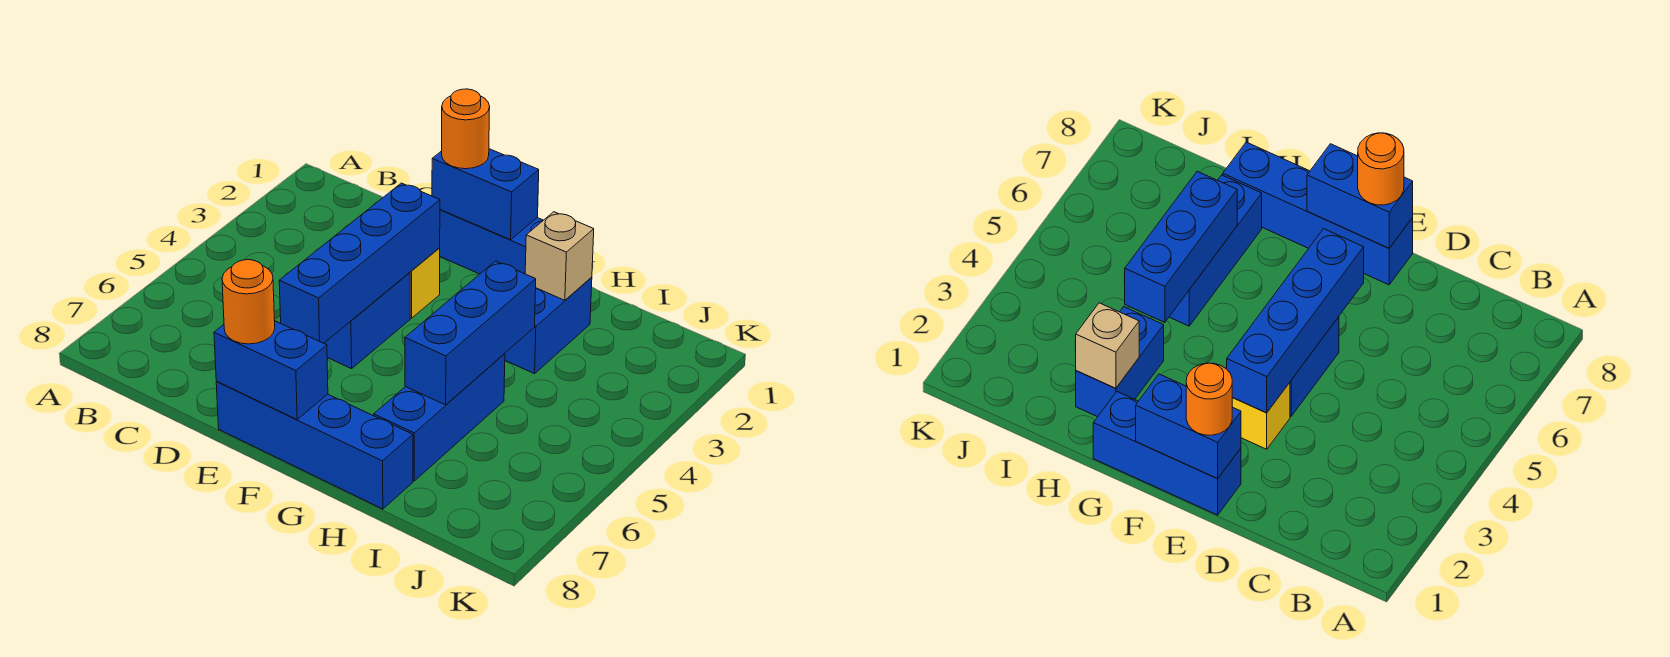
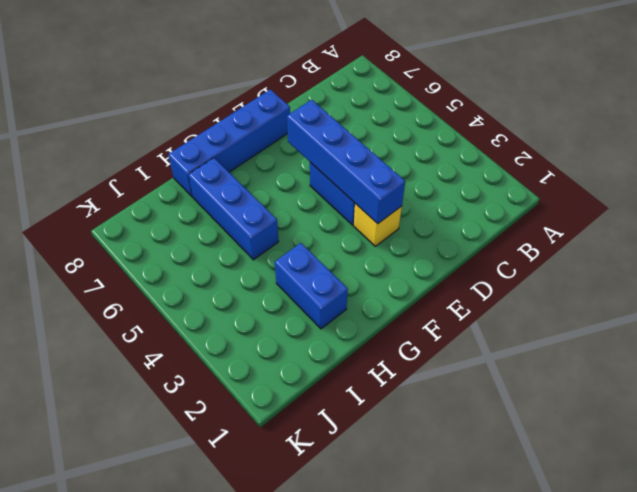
none -> blue brick E1:G1 level 1
none -> blue brick E1:F1 level 2
none -> blue brick E8:F8 level 2

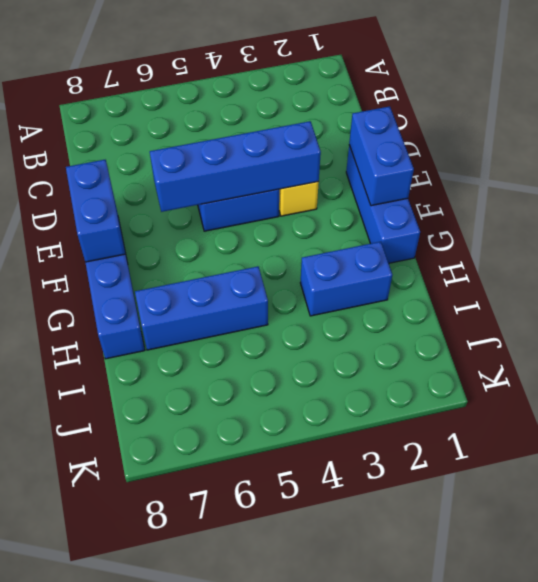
none -> tan brick H2 level 2
none -> blue brick H4:H6 level 2
none -> orange round brick E1 level 3

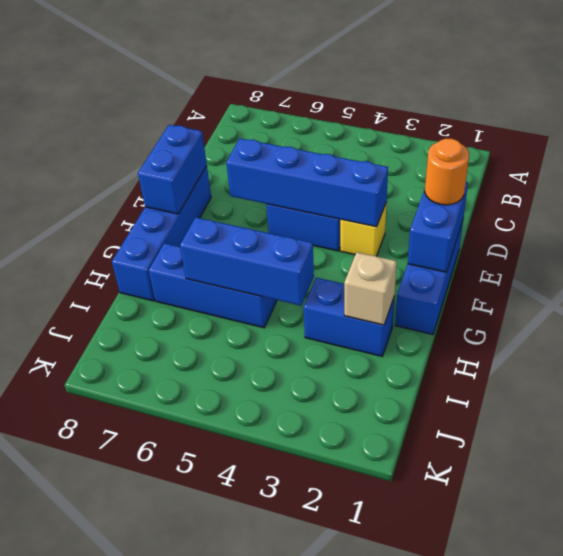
none -> orange round brick E8 level 3

